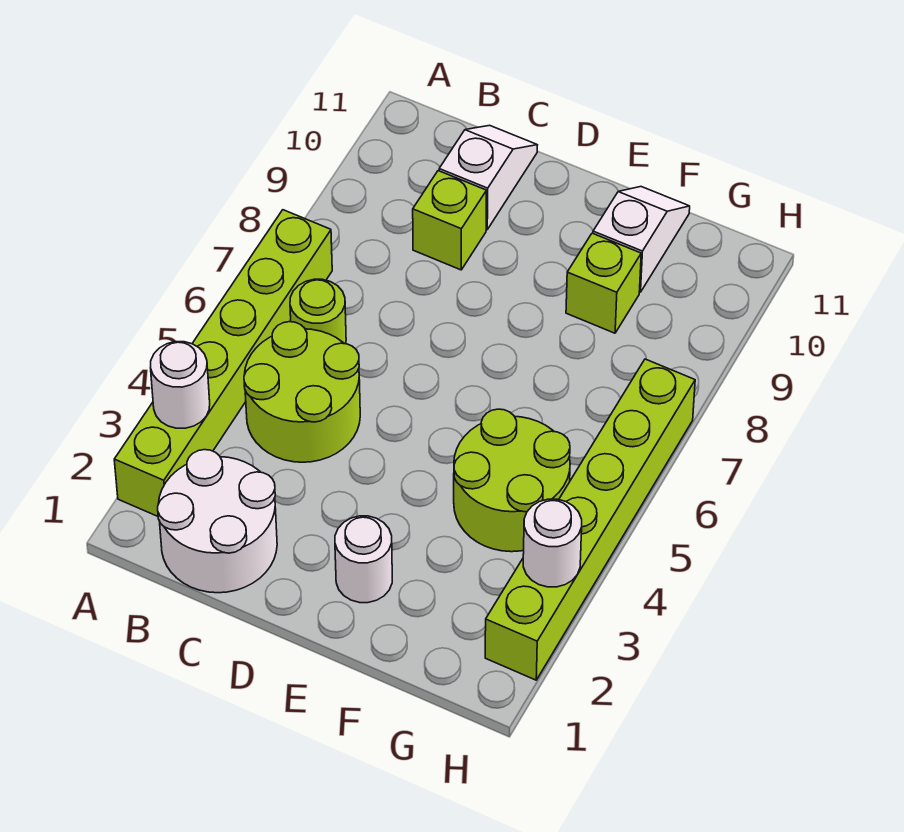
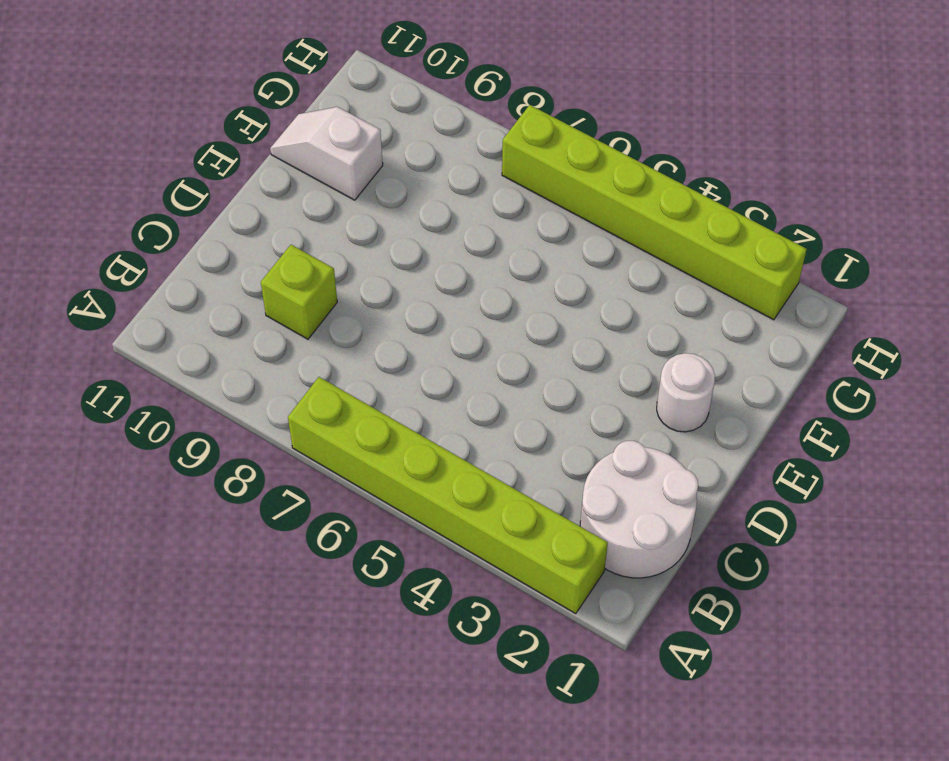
none -> lime round brick B4:C5 level 1
none -> lime round brick B6 level 1
none -> white slope C10:C11 level 1 top 10

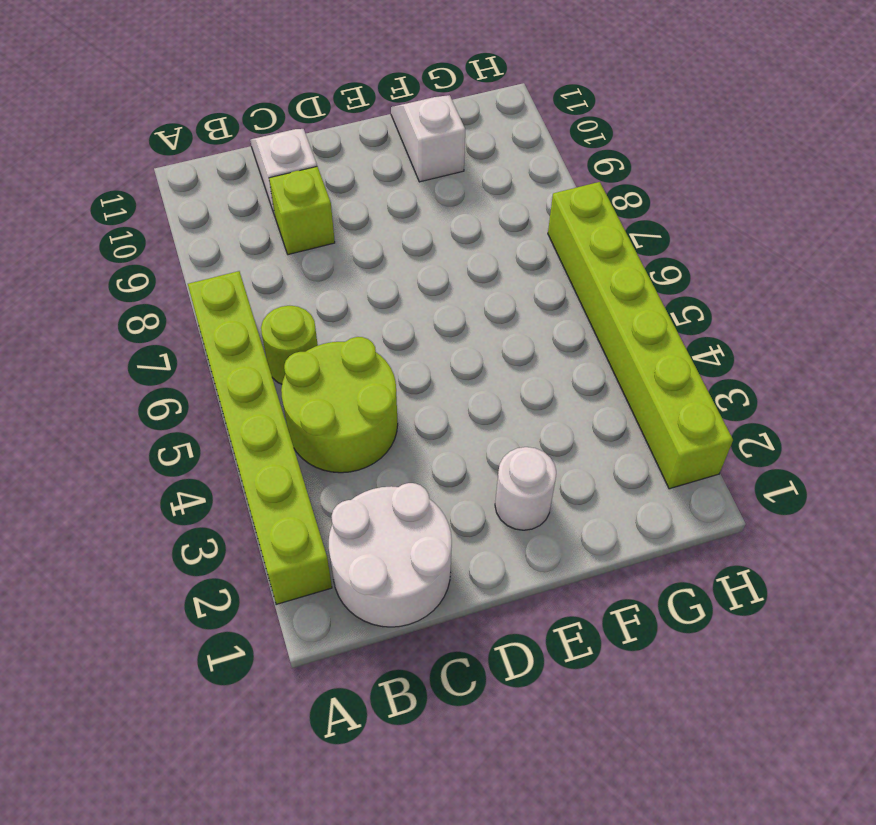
none -> lime round brick F4:G5 level 1
none -> lime brick F9 level 1
none -> white round brick A3 level 2

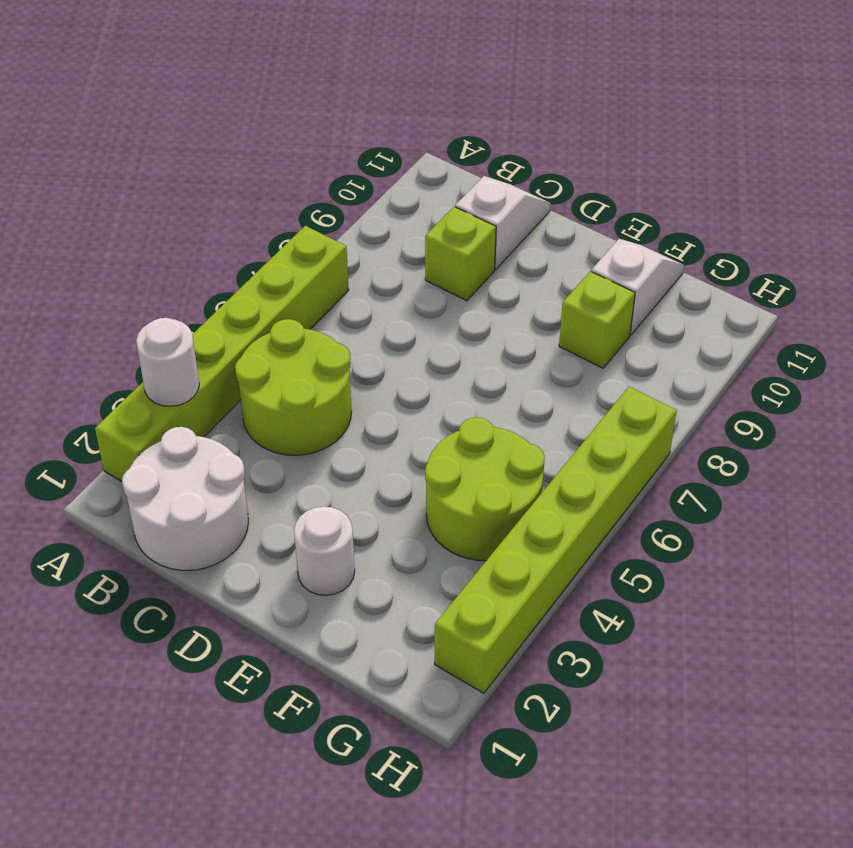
none -> lime round brick B6 level 1
none -> white round brick H3 level 2

